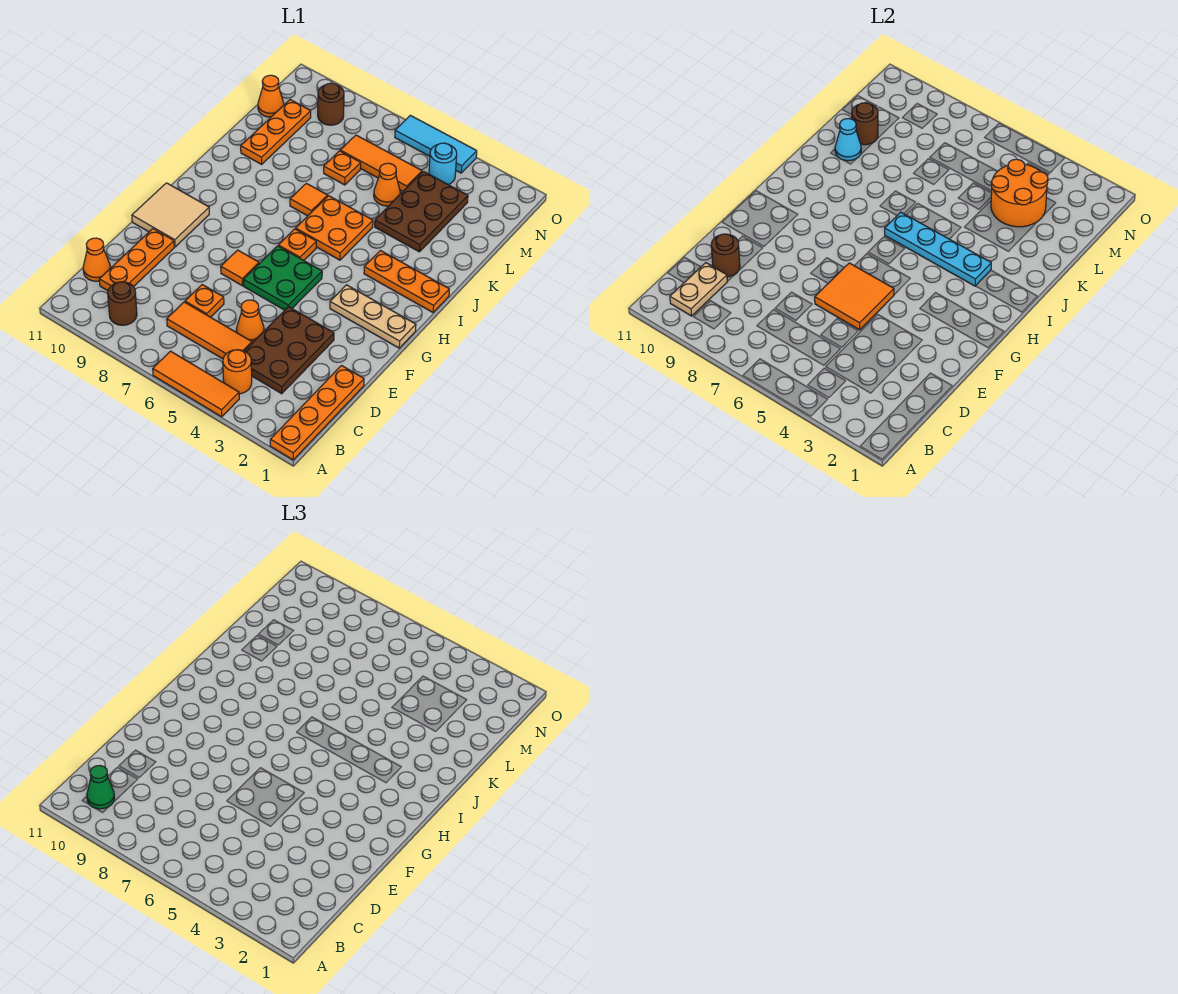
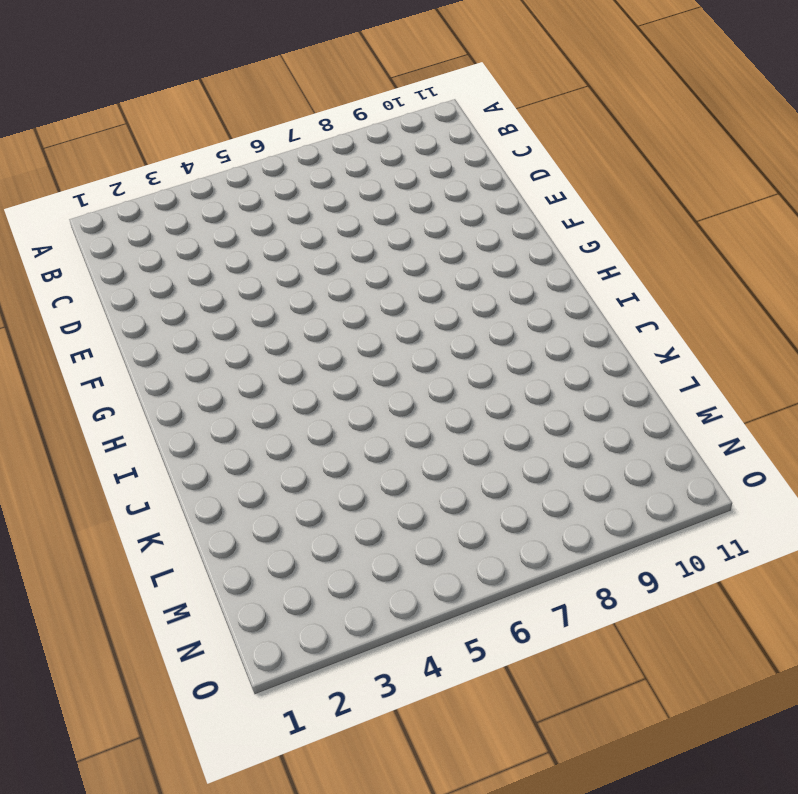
none -> orange plate A1:D1 level 1
none -> orange tile A4:A6 level 1
none -> orange round brick B4 level 1
none -> brown round brick B9 level 1

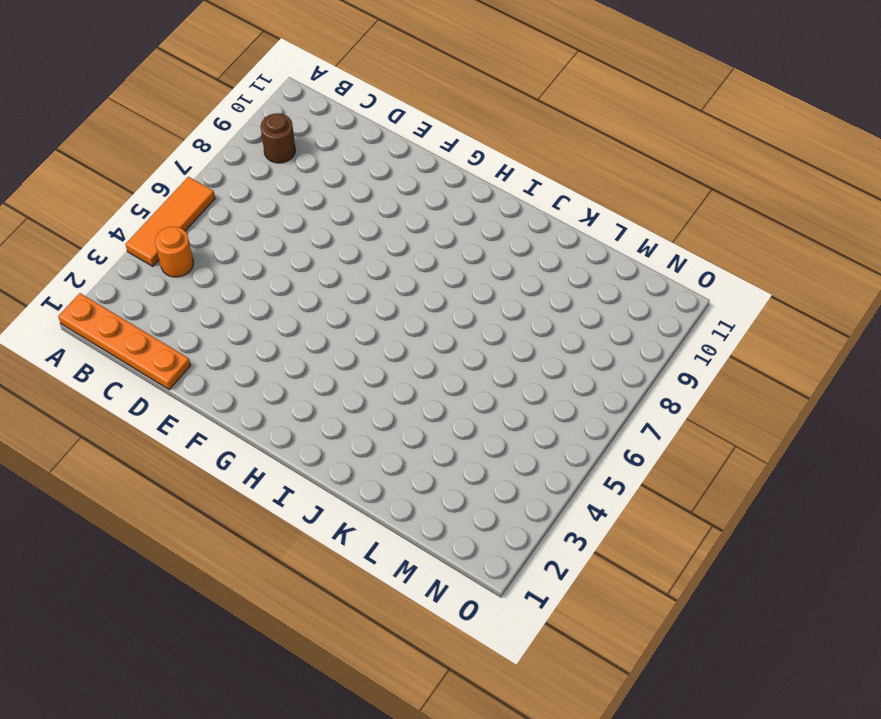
none -> brown plate C3:E4 level 1
none -> orange tile C5:C7 level 1
none -> orange plate C10:E10 level 1
none -> orange cone C11 level 1

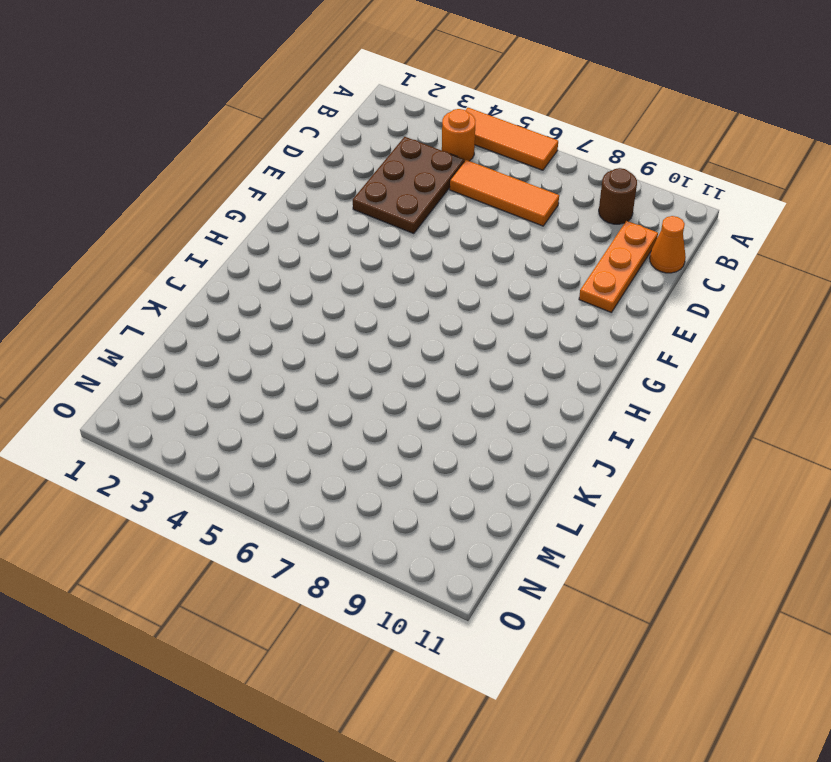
none -> orange plate A1:D1 level 1
none -> orange cone D5 level 1
none -> orange plate D7 level 1
none -> green plate F5:G6 level 1

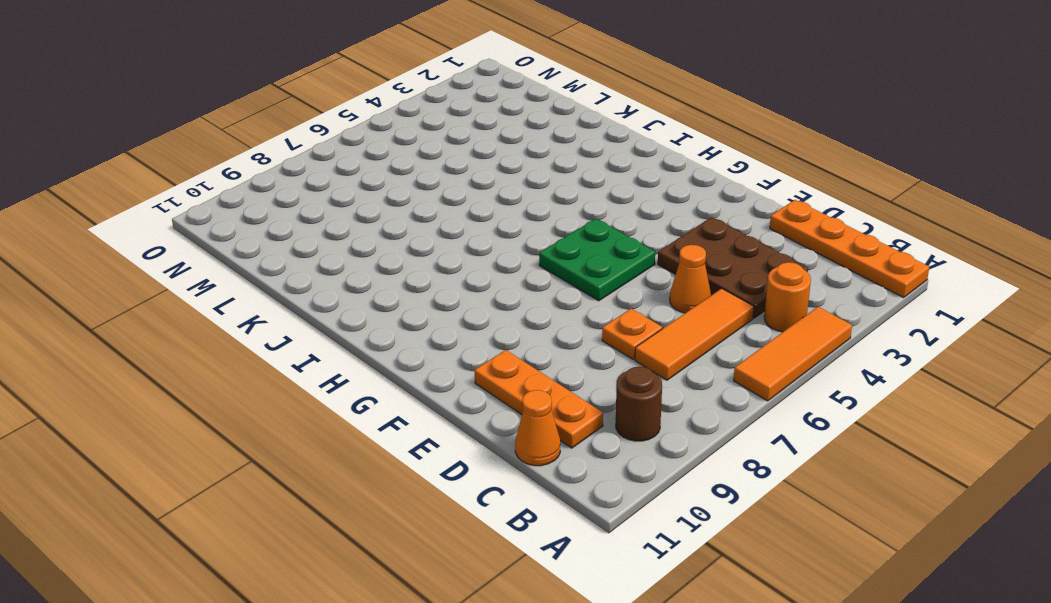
none -> orange tile F7 level 1
none -> tan tile F10:G11 level 1
none -> tan plate G1:G3 level 1
none -> orange plate H6 level 1

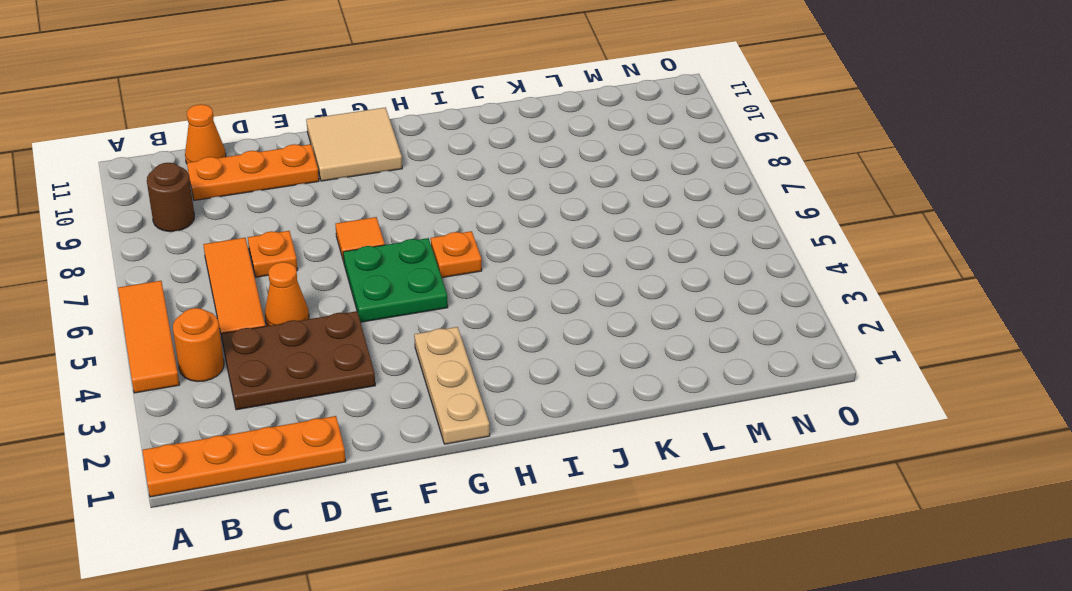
none -> orange plate I1:I3 level 1
none -> orange plate I5:J6 level 1
none -> orange tile J7 level 1
none -> brown plate K3:M4 level 1

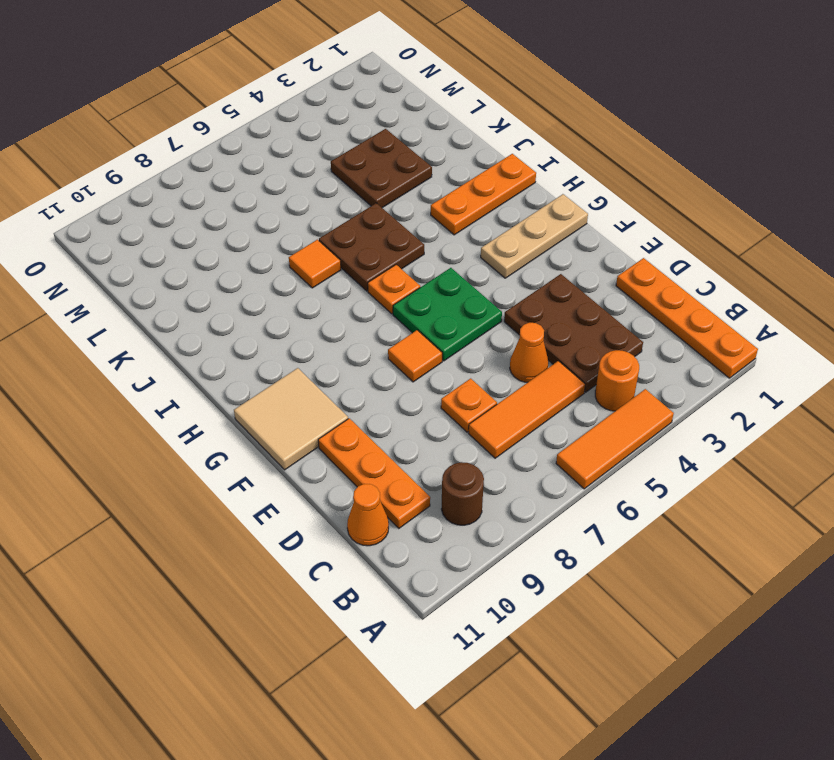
brown plate I5:J6 level 1 -> orange plate I5:J6 level 1
brown plate K3:L4 level 1 -> brown plate K3:M4 level 1
none -> orange plate K10:M10 level 1
none -> orange cone L5 level 1
none -> orange plate L7 level 1
none -> orange tile M5:M7 level 1

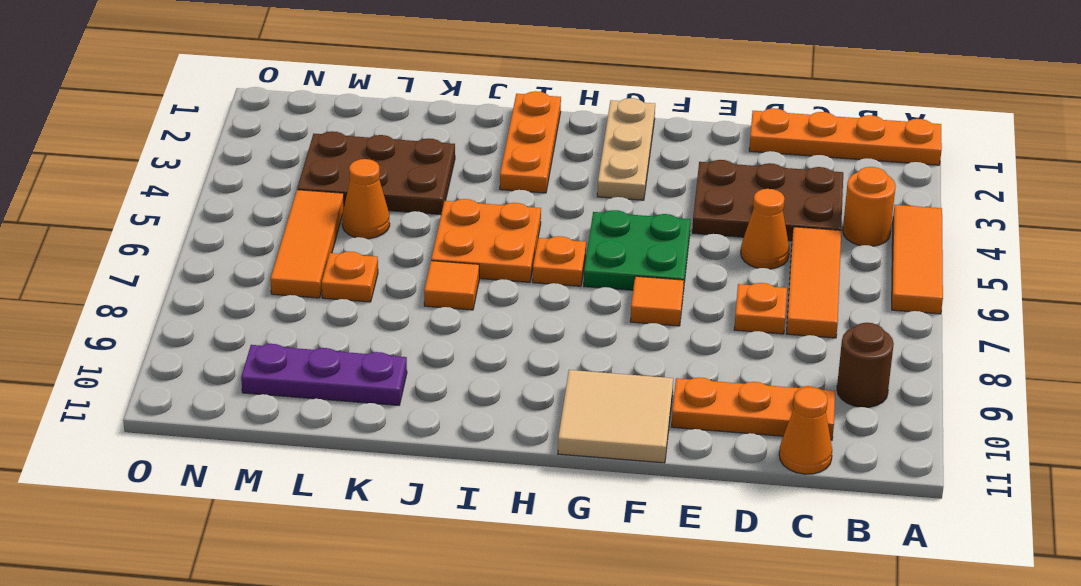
purple plate K10:M10 level 1 -> orange plate K10:M10 level 1
none -> orange cone M11 level 1
none -> cyan round brick N4 level 1
none -> brown round brick N9 level 1
none -> cyan tile O4:O6 level 1

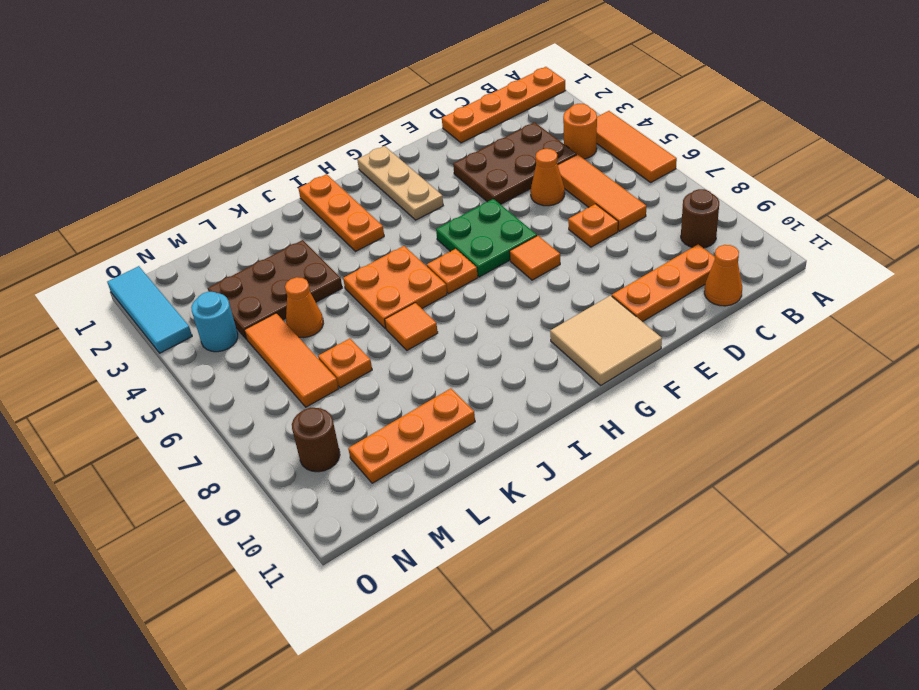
cyan tile O1:O3 level 1 -> cyan tile O4:O6 level 1
none -> orange cone M11 level 1
none -> tan plate B10:C10 level 2
none -> brown round brick D10 level 2
none -> orange tile E5:F6 level 2

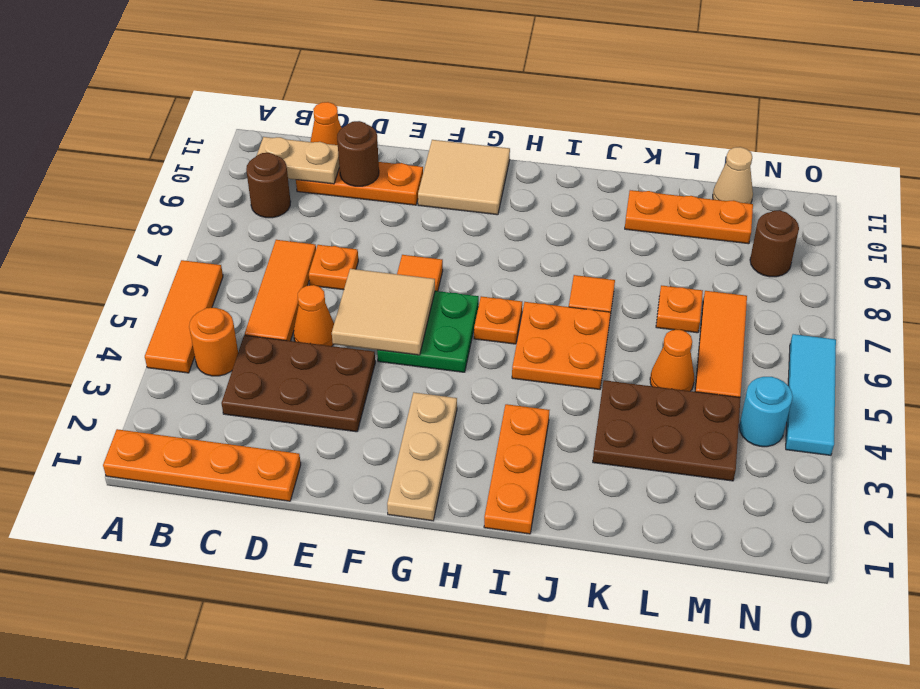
tan tile E5:F6 level 2 -> orange tile E5:F6 level 2
tan cone M11 level 1 -> orange cone M11 level 1
none -> cyan plate I3:I6 level 2
none -> cyan cone K10 level 2
none -> orange round brick L3:M4 level 2
none -> brown round brick L10 level 2

